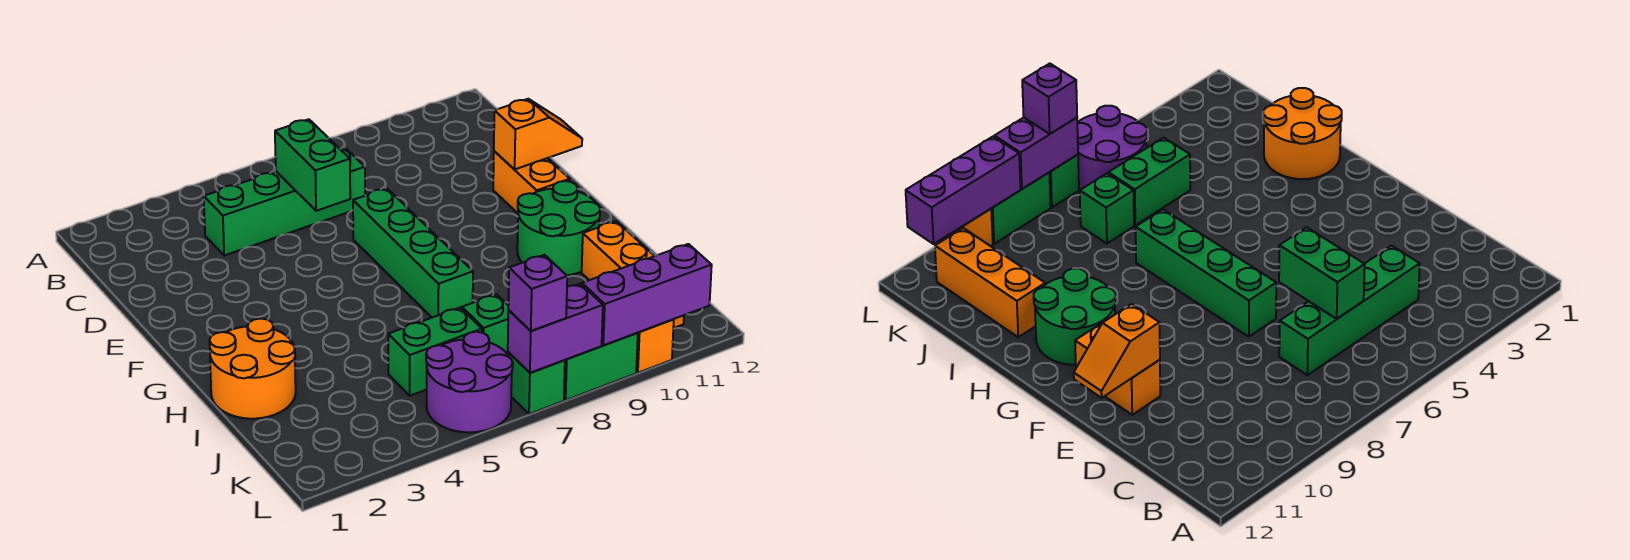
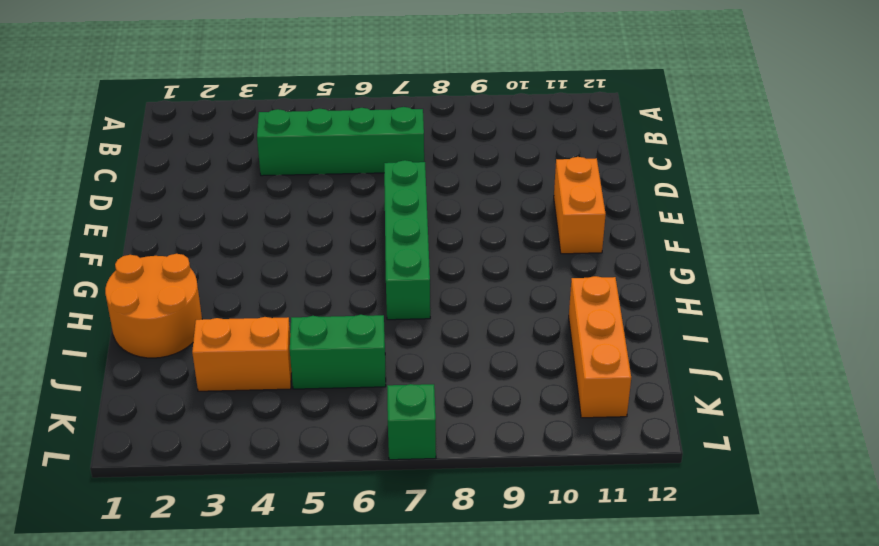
orange brick J3:J4 level 1 -> none
none -> green round brick G10:H11 level 1
none -> green brick J7 level 1
none -> purple round brick K5:L6 level 1

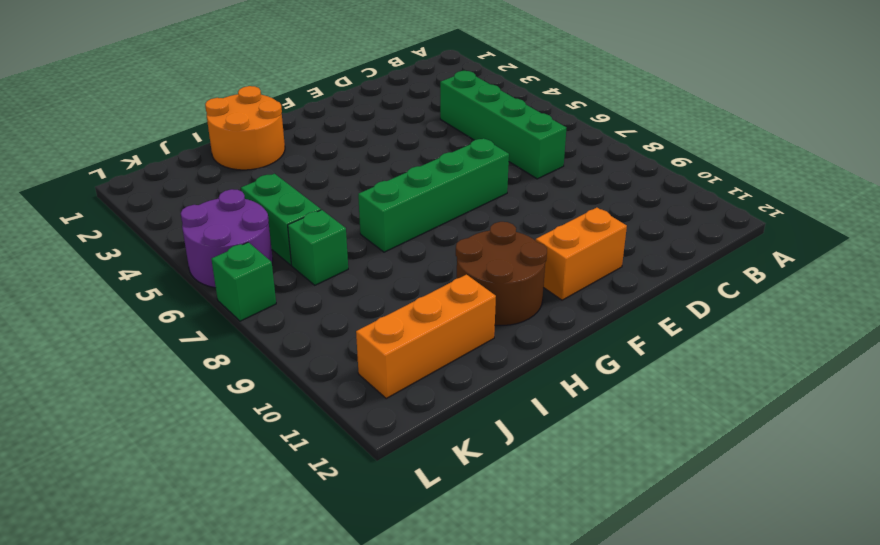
brown round brick G10:H11 level 1 -> green round brick G10:H11 level 1
none -> green brick L8:L9 level 1
none -> orange brick L10 level 1
none -> green brick C6:D6 level 2

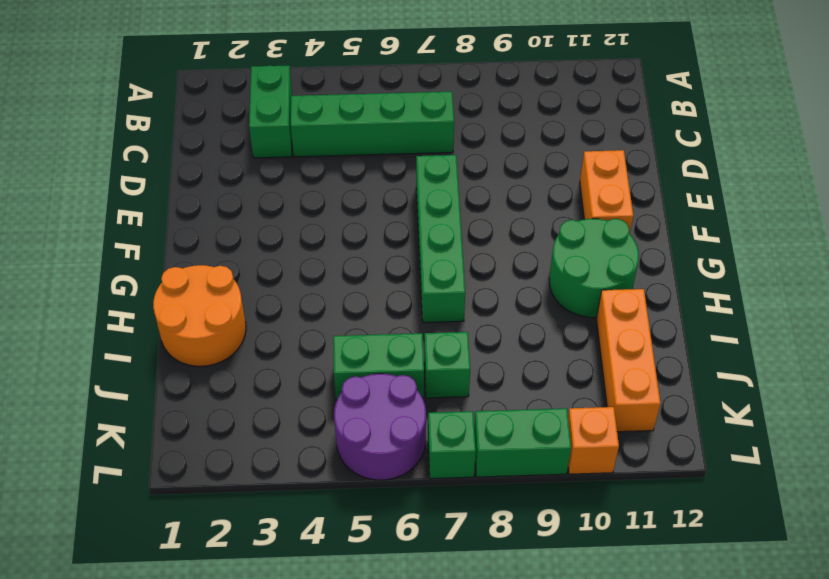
green brick B3:C3 level 1 -> green brick C6:D6 level 2
none -> orange slope E11:E12 level 2 top 11
none -> purple brick L7:L8 level 2
none -> purple brick L9:L11 level 2

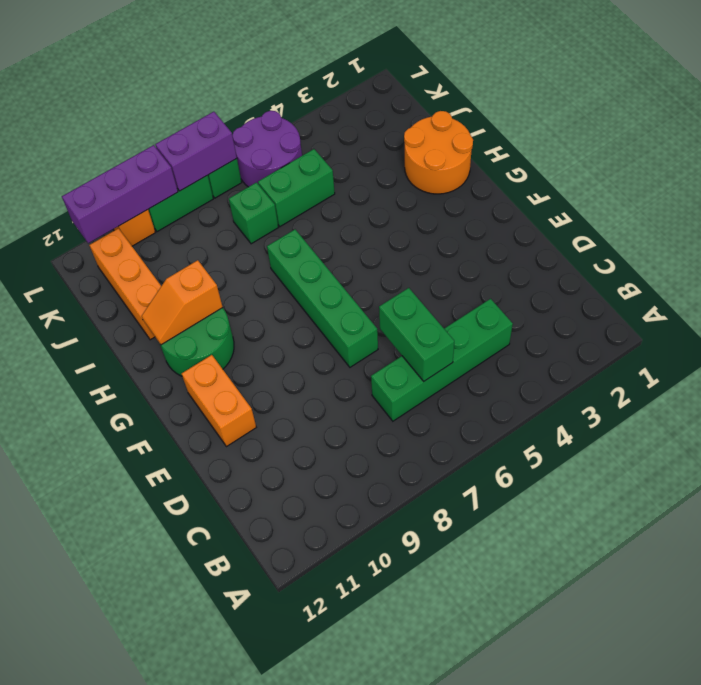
orange slope H10:H11 level 2 top 10 -> orange slope E11:E12 level 2 top 11
none -> purple brick L7 level 3

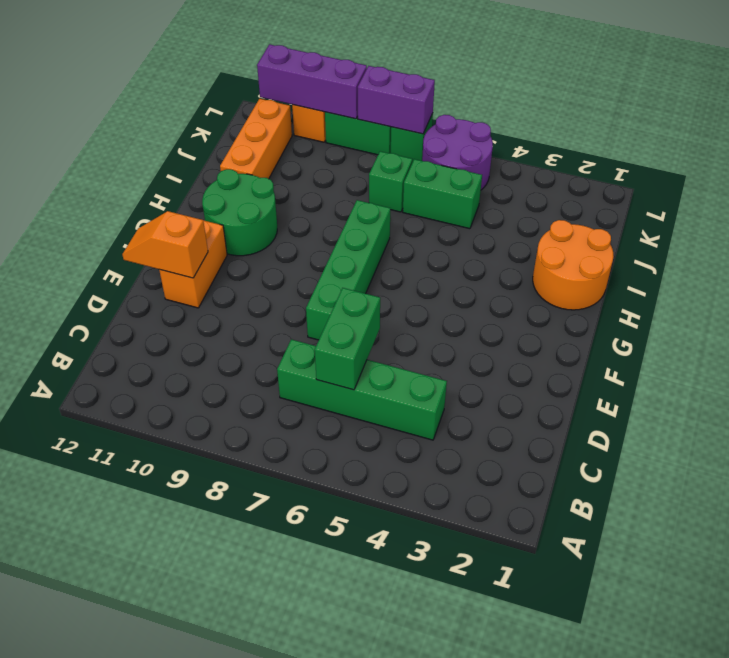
none -> purple brick L7 level 3

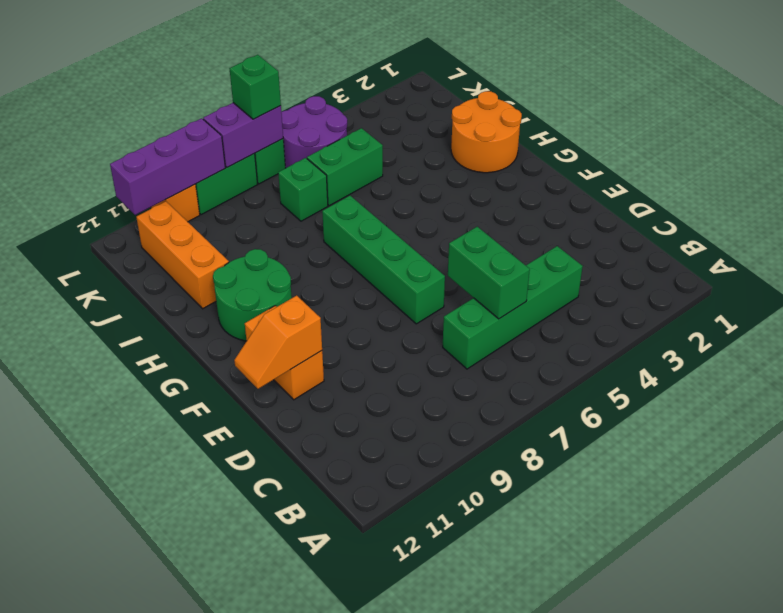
green brick L7 level 3 -> purple brick L7 level 3

